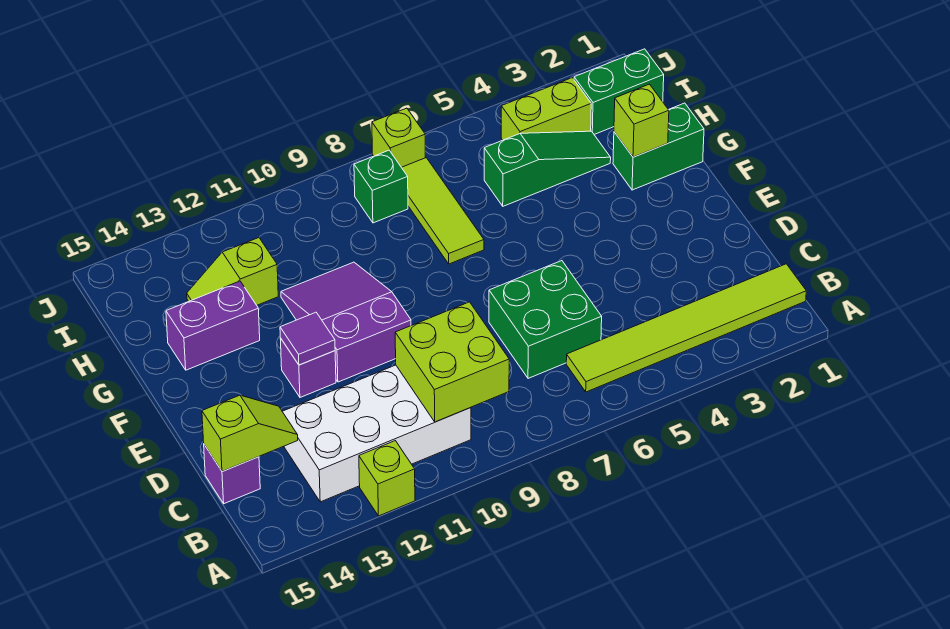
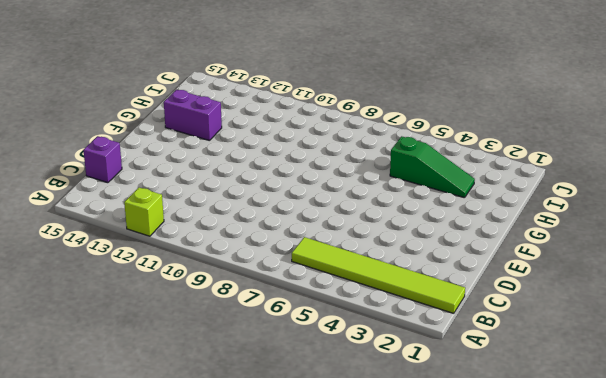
none -> white brick B10:C13 level 1
none -> green brick C6:D7 level 1
none -> purple slope E10:G11 level 1 top E

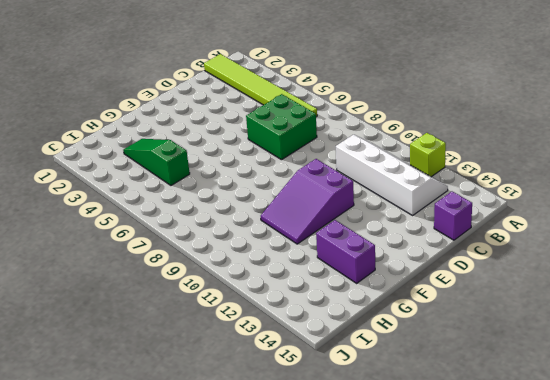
white slope B10:C13 level 1 top C -> white brick B10:C13 level 1
none -> purple brick E12 level 1
none -> green brick G1:G2 level 1
none -> lime tile G7:I7 level 1

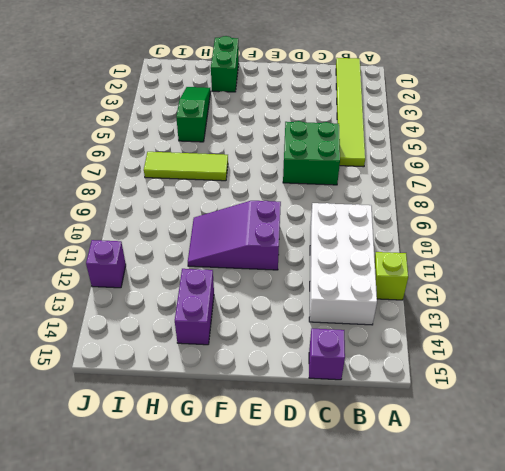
purple brick J12 level 1 -> purple brick E12 level 1
none -> lime slope H12:H13 level 1 top 12
none -> green brick I1:I2 level 1
none -> lime brick I3:I4 level 1

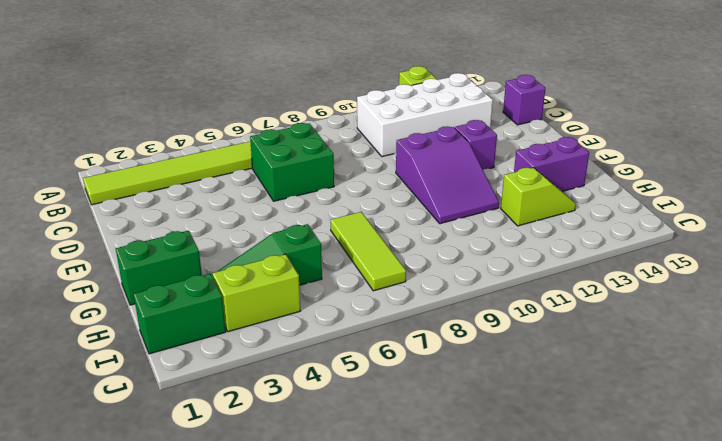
none -> green brick I8 level 1
none -> lime brick J7 level 1
none -> lime brick B9:C10 level 2

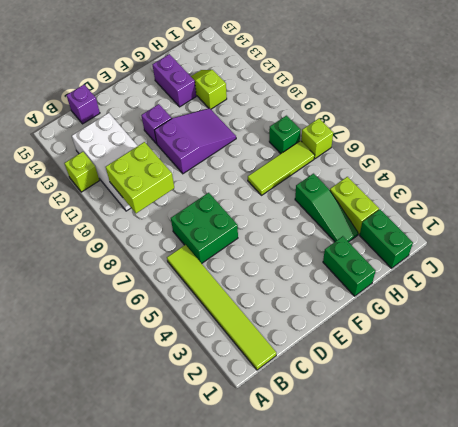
none -> lime slope C14:C15 level 2 top 15
none -> purple tile E12 level 2
none -> lime brick G2 level 2

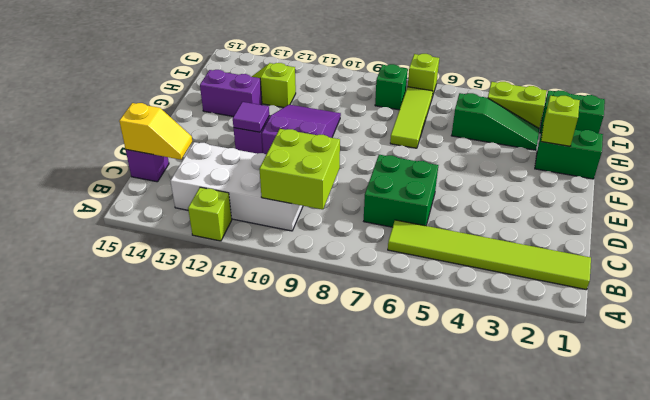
yellow slope C14:C15 level 2 top 15 -> lime slope C14:C15 level 2 top 15

